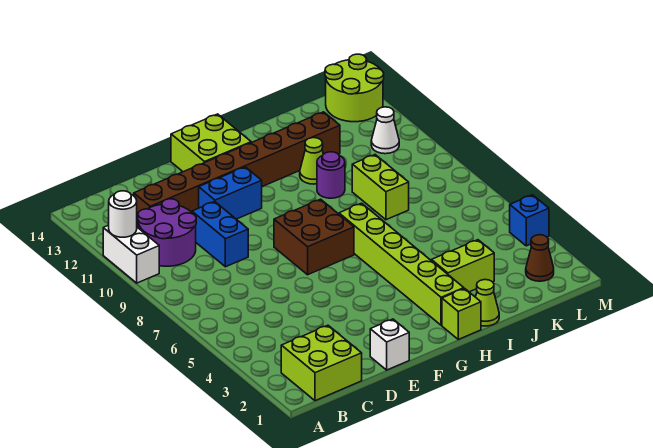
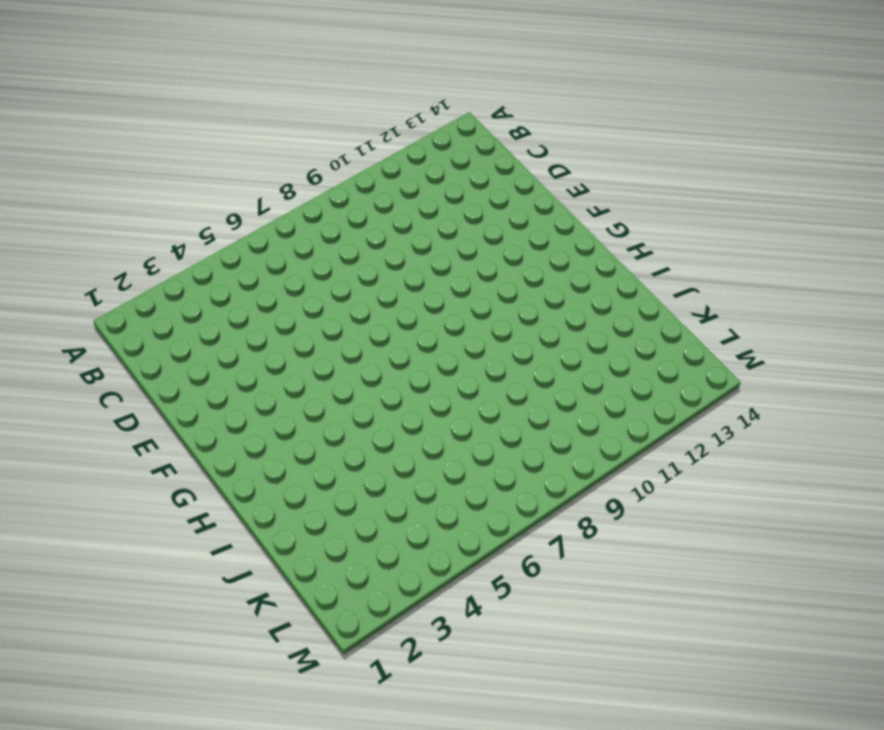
none -> white brick A10:A11 level 1
none -> lime brick B1:C2 level 1
none -> purple round brick B10:C11 level 1

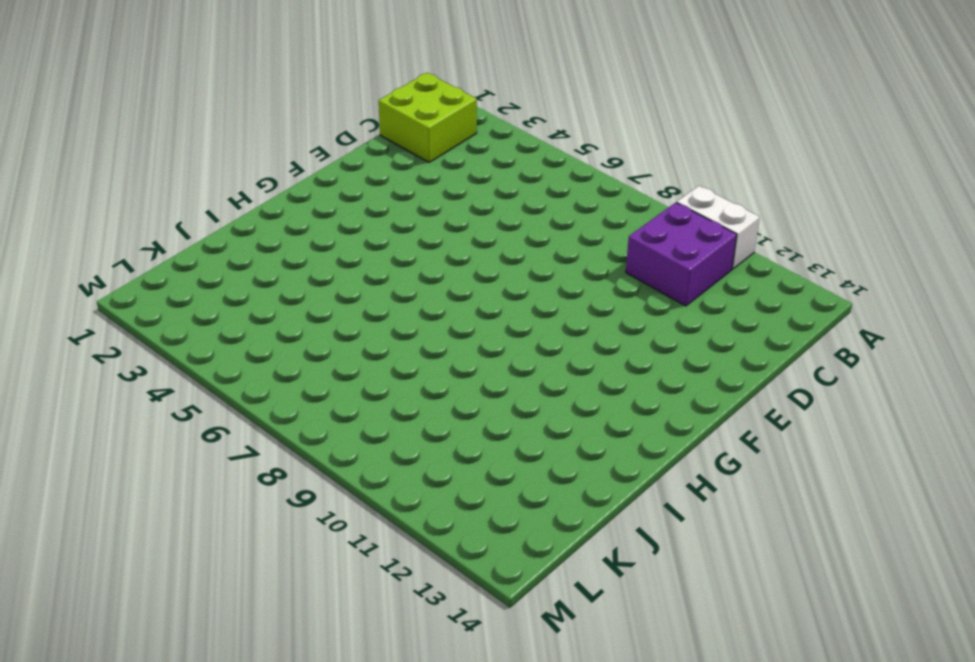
purple brick B10:C11 level 1 -> purple round brick B10:C11 level 1
none -> brown brick C12:J12 level 1
none -> blue brick D9:D10 level 1
none -> white brick E1 level 1

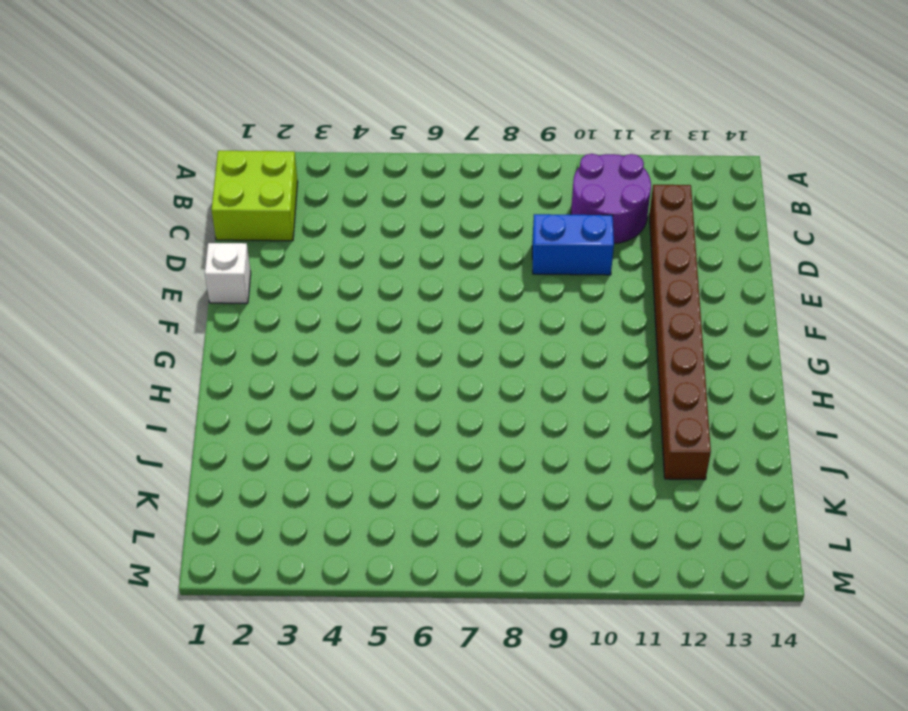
none -> white brick A10:A11 level 1
none -> blue brick E11:F11 level 1
none -> brown brick F7:G8 level 1

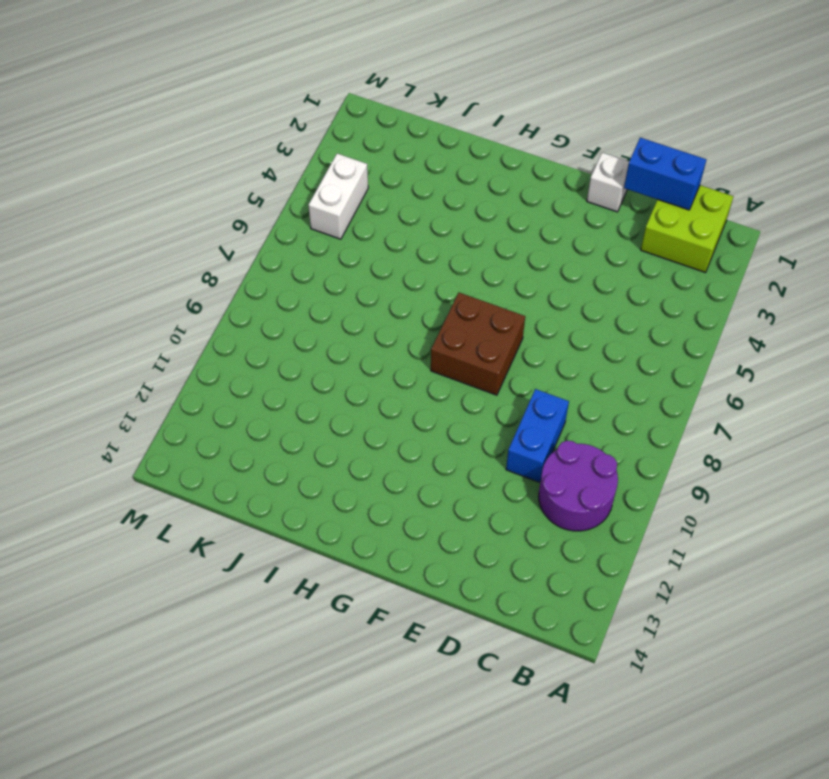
blue brick C1:D1 level 2 -> blue brick E11:F11 level 1
white brick L4:L5 level 1 -> white brick A10:A11 level 1
none -> brown brick C12:J12 level 1
none -> lime brick F13:G14 level 1
none -> lime brick H1 level 1

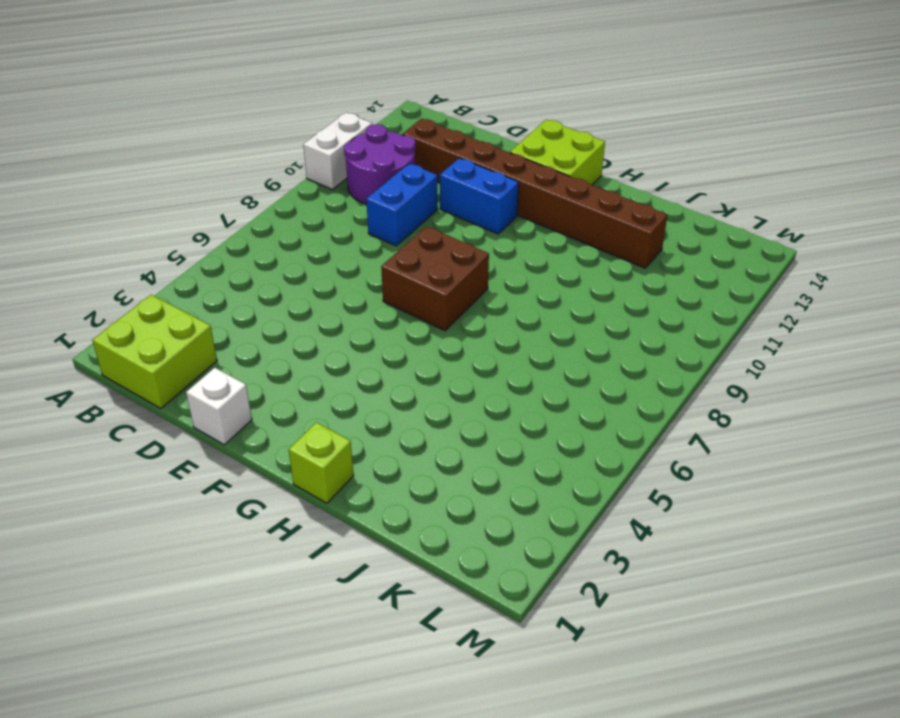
none -> lime brick H2:H7 level 1
none -> lime cone I1 level 1
none -> lime brick I3:J3 level 1

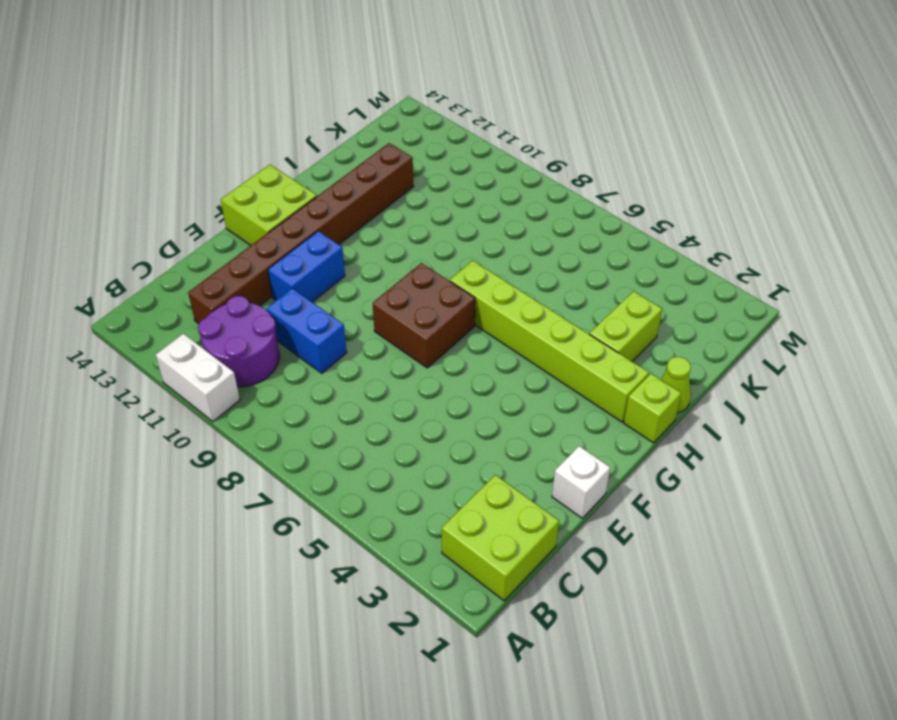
none -> purple round brick I10 level 1
none -> lime cone I11 level 1
none -> lime brick J8:J9 level 1

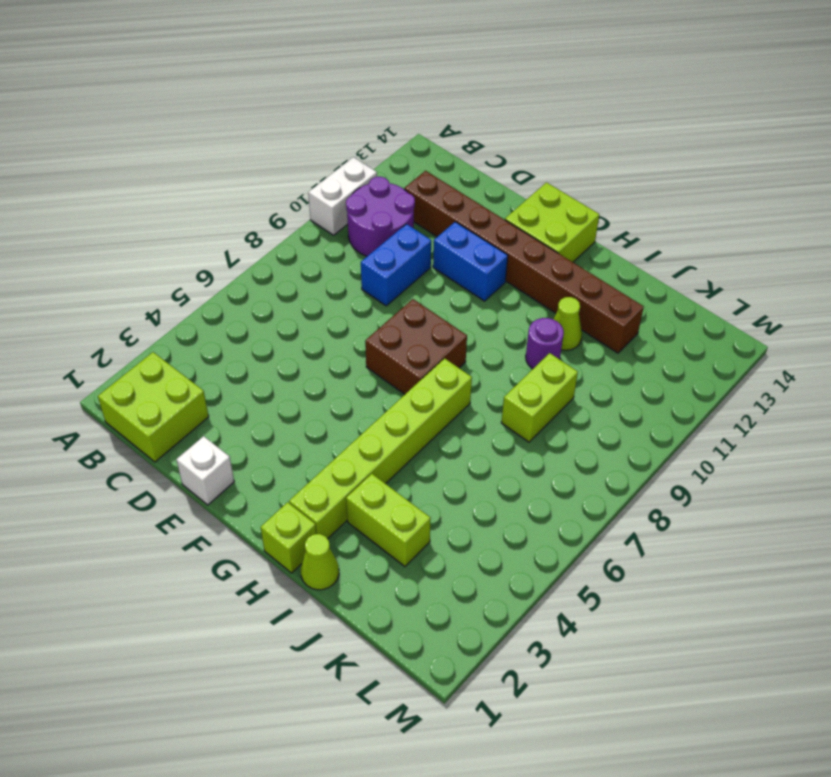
none -> brown cone L2 level 1
none -> white cone L11 level 1
none -> lime round brick L13:M14 level 1

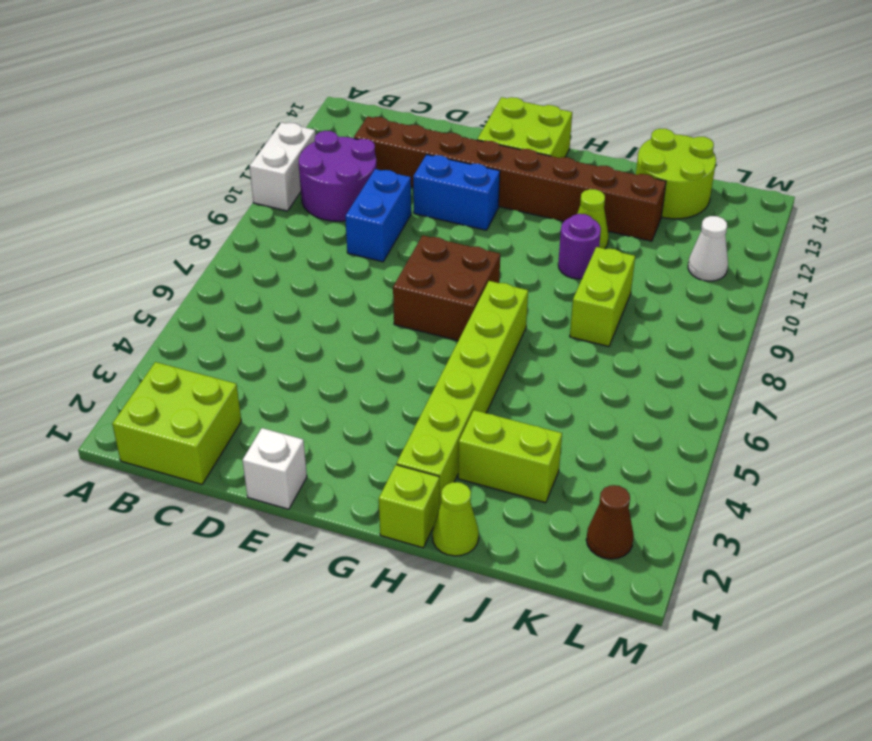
lime round brick J13:K14 level 1 -> lime round brick L13:M14 level 1
none -> blue brick M4 level 1
none -> white round brick A11 level 2

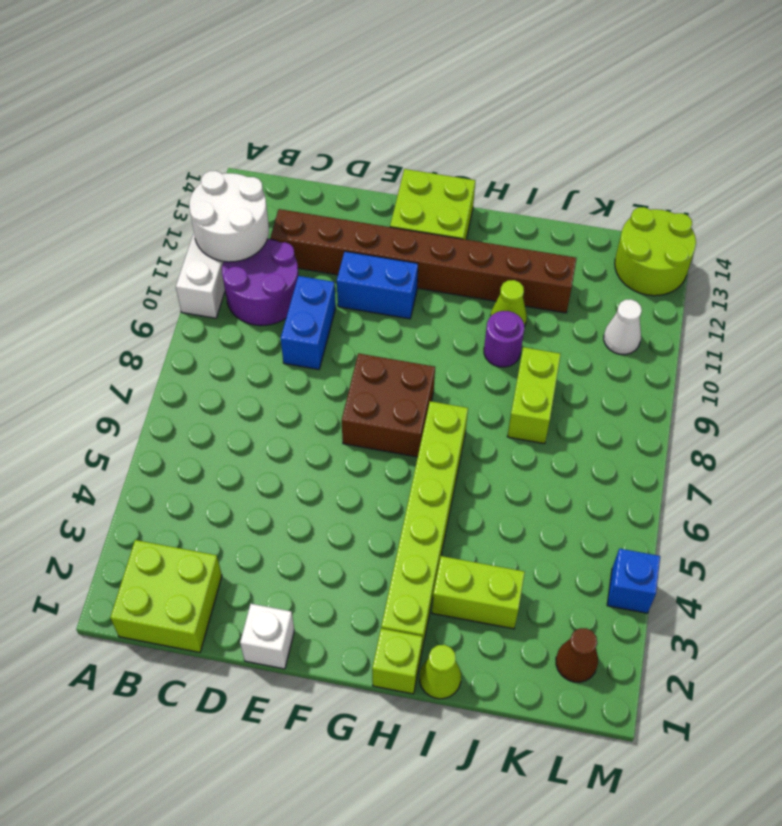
white round brick A11:B12 level 2 -> white round brick A11 level 2

